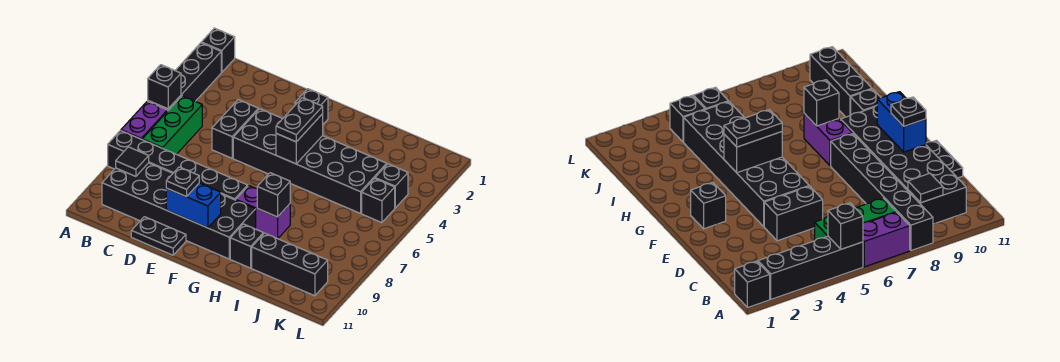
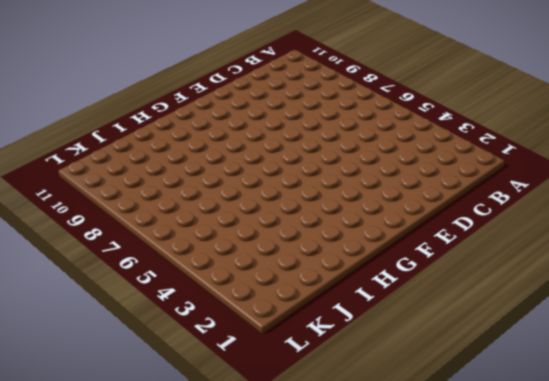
none -> black brick A1 level 1
none -> black brick A2:A5 level 1
none -> purple brick A6:A7 level 1

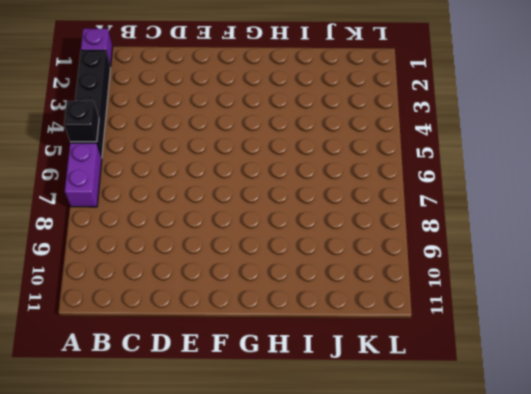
purple brick A1 level 1 -> black brick A1 level 1
none -> black brick A8:F8 level 1
none -> green brick B5:B7 level 1
none -> black brick B9:G10 level 1

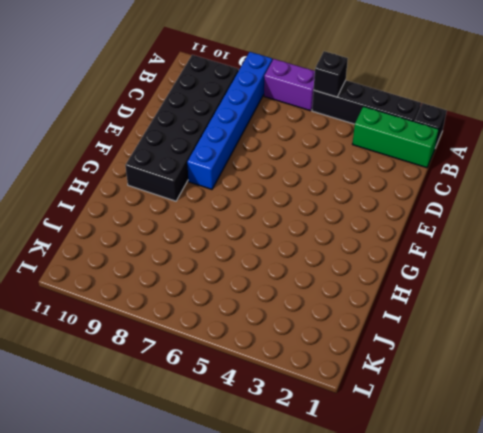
blue brick A8:F8 level 1 -> black brick A8:F8 level 1
green brick B1:B3 level 1 -> green brick B5:B7 level 1
none -> black brick D4:D5 level 1
none -> black plate D11:E11 level 1
none -> black brick E4:J5 level 1

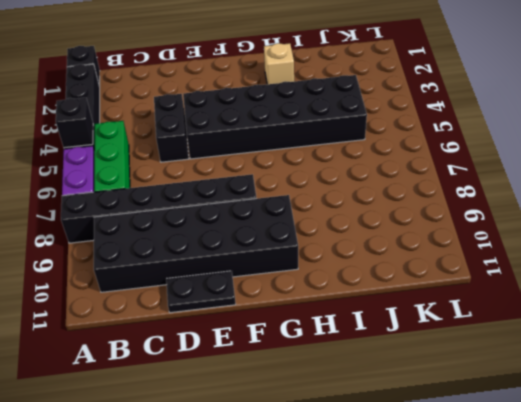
tan brick H2 level 1 -> none
none -> black brick F2 level 1
none -> purple brick G8:H8 level 1
none -> black brick H10 level 1

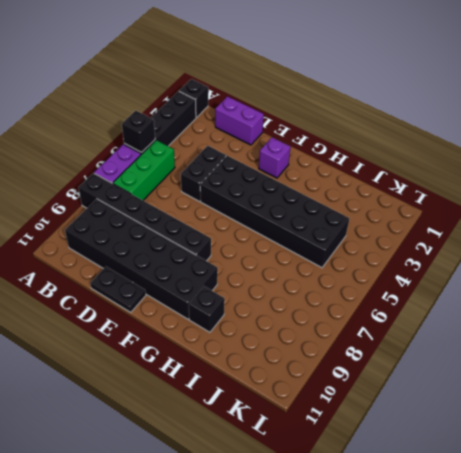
purple brick C1:D1 level 1 -> purple brick G8:H8 level 1
purple brick F2 level 1 -> black brick F2 level 1
none -> black brick I10:K10 level 1
none -> black brick K4 level 1
none -> black brick K5 level 1

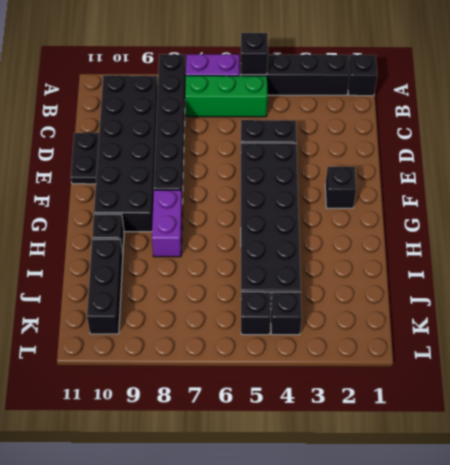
none -> black tile B9 level 2
none -> blue brick E10:F10 level 2
none -> black brick G4:G5 level 2

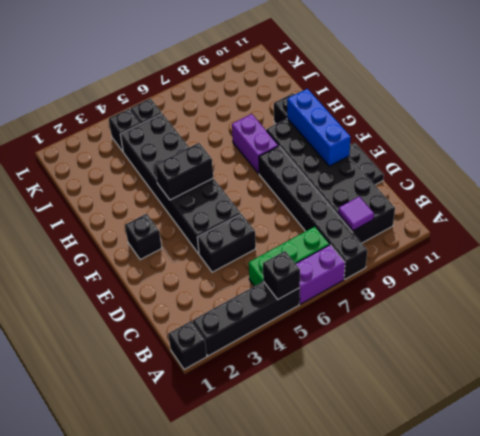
purple tile B9 level 2 -> black tile B9 level 2
blue brick E10:G10 level 2 -> blue brick E10:F10 level 2
none -> black brick I10:K10 level 1
none -> black brick H8 level 2
none -> black plate E10 level 3

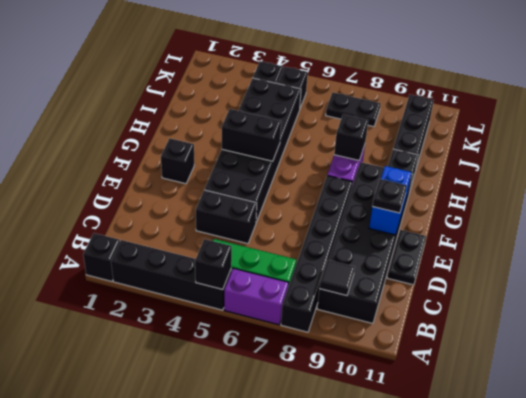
black plate K7:K8 level 1 -> black plate G4:G5 level 3

